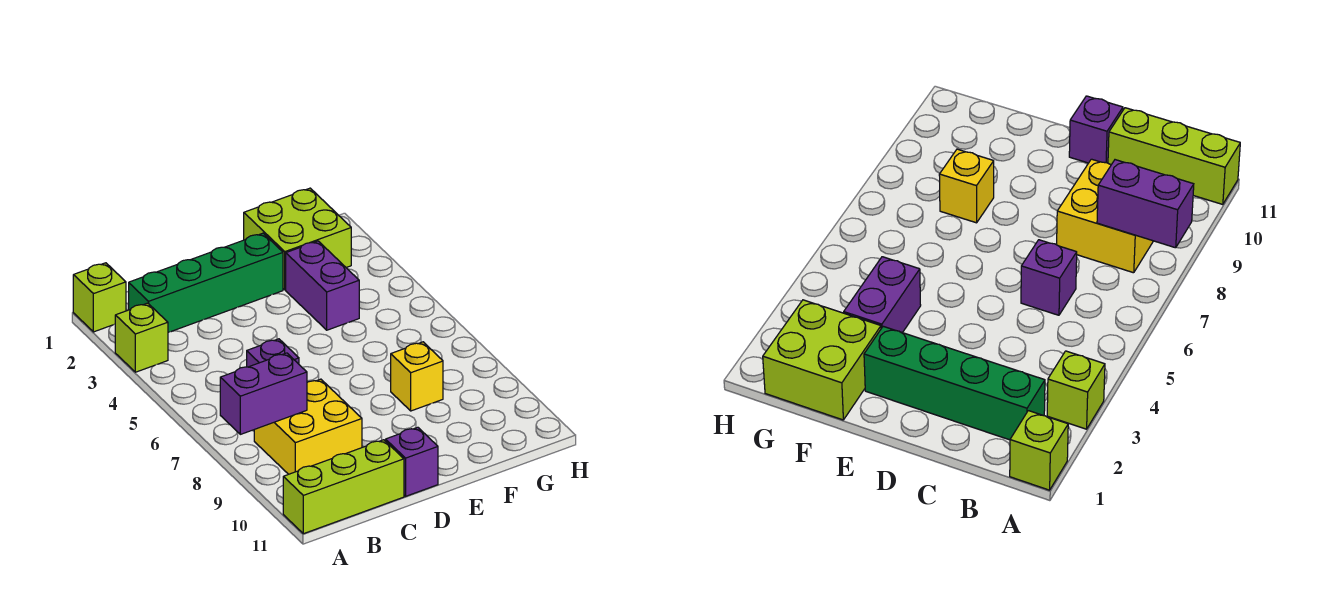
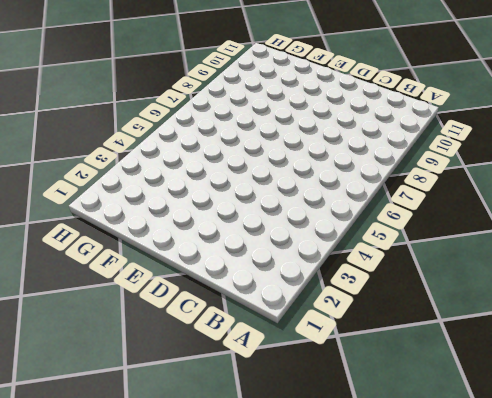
none -> lime brick A1 level 1
none -> lime brick A3 level 1

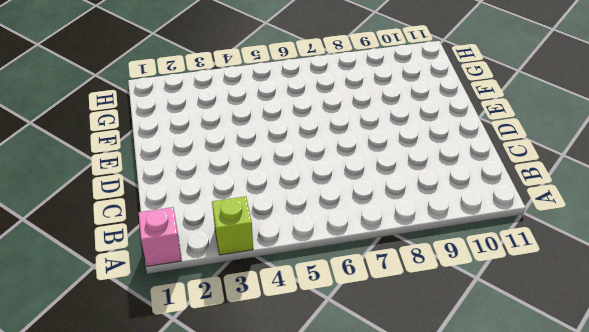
pink brick A1 level 1 -> lime brick A1 level 1
none -> lime brick A11:C11 level 1
none -> green brick B2:E2 level 1

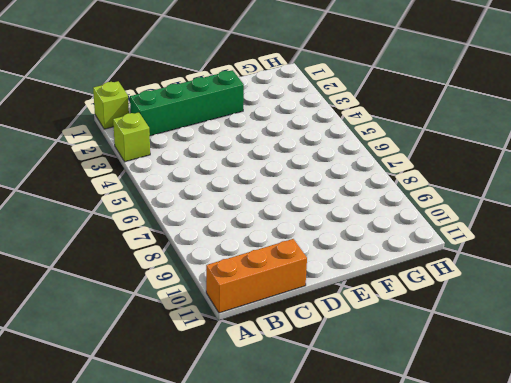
orange brick A11:C11 level 1 -> lime brick A11:C11 level 1
none -> yellow brick B8:C9 level 1
none -> purple brick C6 level 1

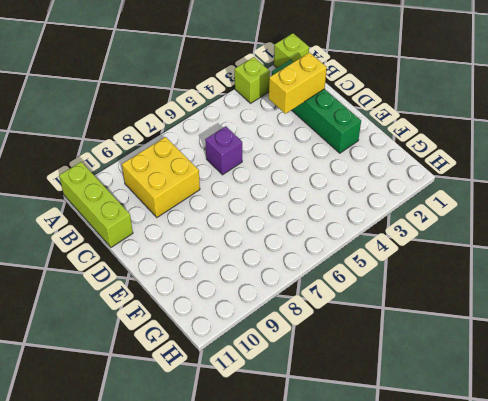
yellow brick C2:C3 level 2 -> none
none -> purple brick D11 level 1
none -> lime brick F1:G2 level 1

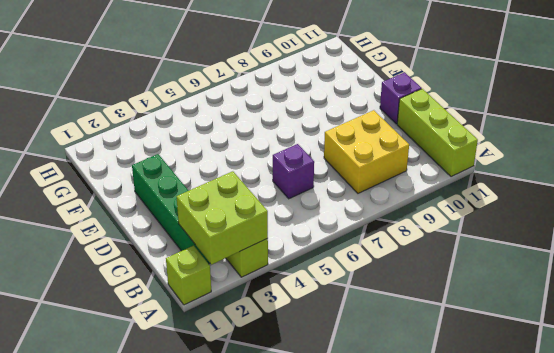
lime brick A2:B3 level 2 -> lime brick F1:G2 level 1
none -> purple brick F3:F4 level 1
none -> yellow brick F8 level 1

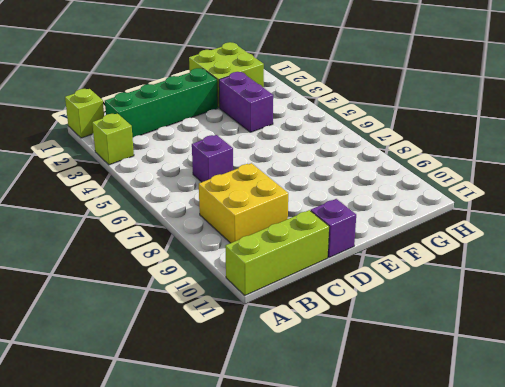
none -> yellow brick F8 level 1
none -> purple brick A8:B8 level 2

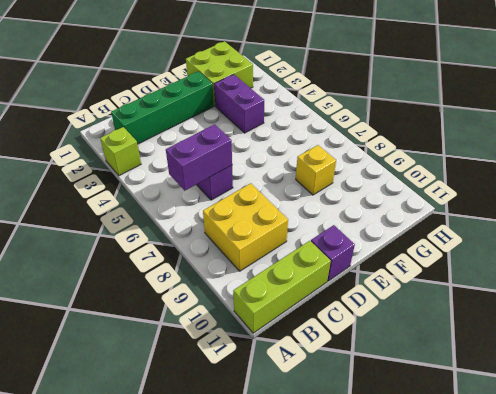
purple brick B6:C6 level 2 -> purple brick A8:B8 level 2
none -> lime brick A1 level 1

